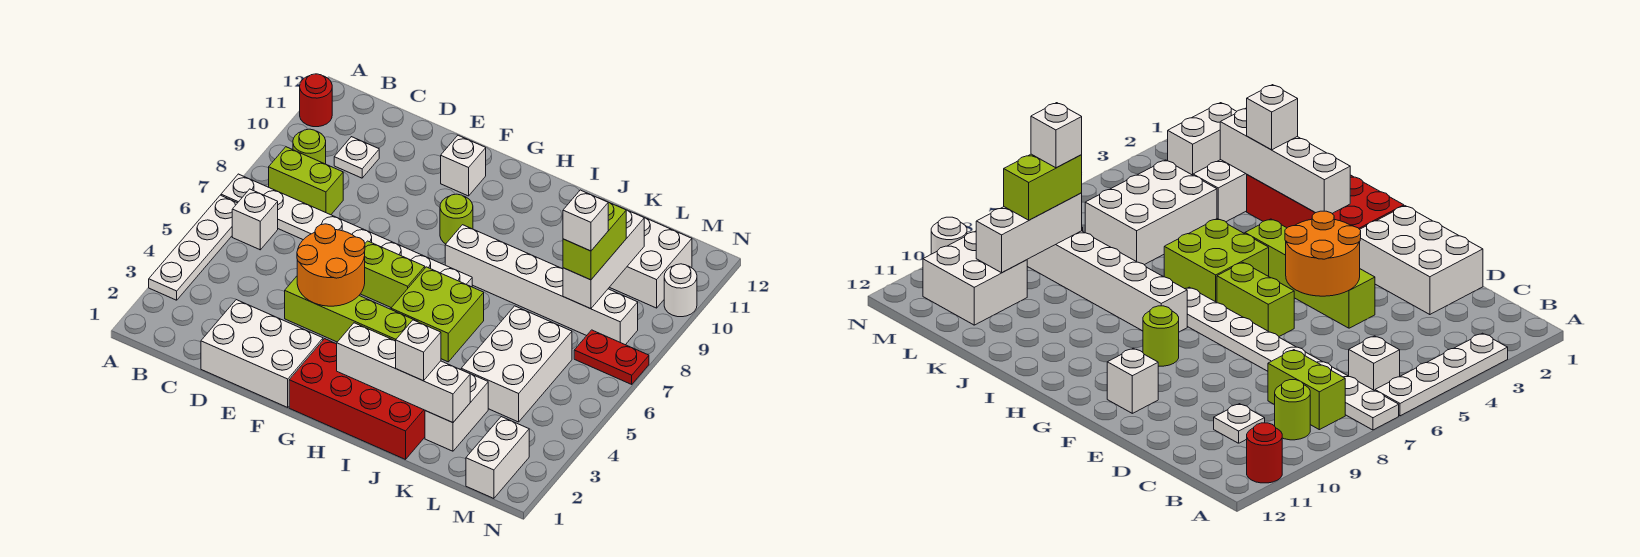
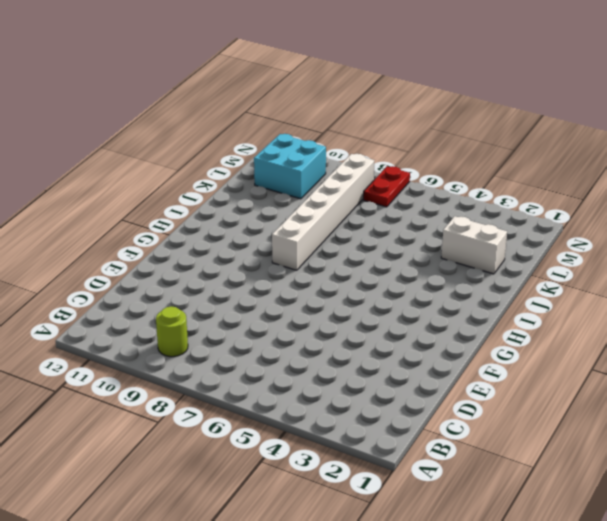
cyan brick L10:M11 level 1 -> white brick L10:M11 level 1
none -> white plate A3:A6 level 1
none -> white plate A7:H7 level 1
none -> red round brick A11 level 1

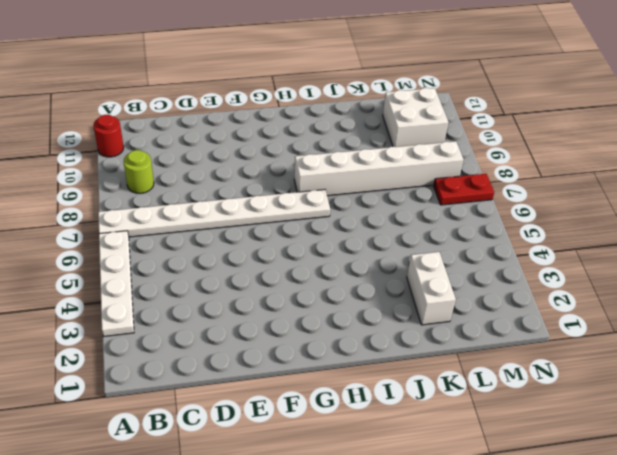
none -> white brick B6 level 1
none -> lime brick B8:C8 level 1
none -> white plate C10 level 1

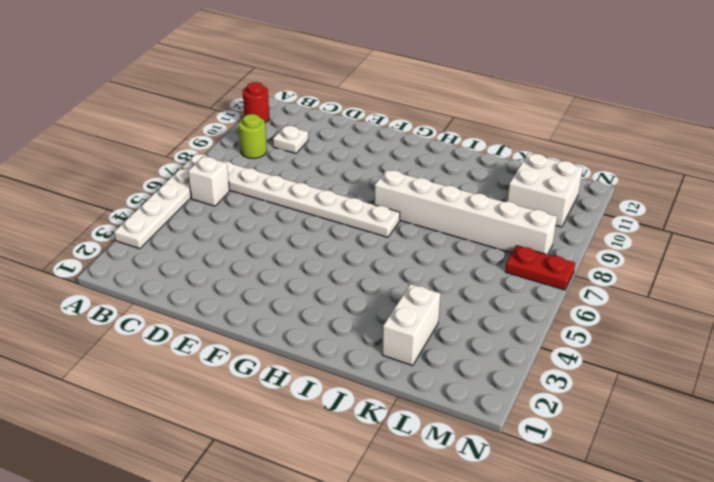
none -> lime brick B8:C8 level 1
none -> white brick D1:F2 level 1
none -> lime brick E4:H4 level 1

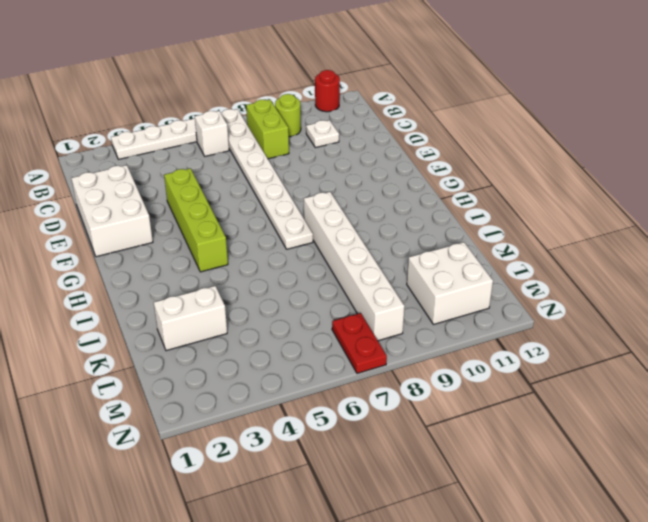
none -> lime brick F6:G6 level 1
none -> white brick F11 level 1
none -> red brick G1:J2 level 1

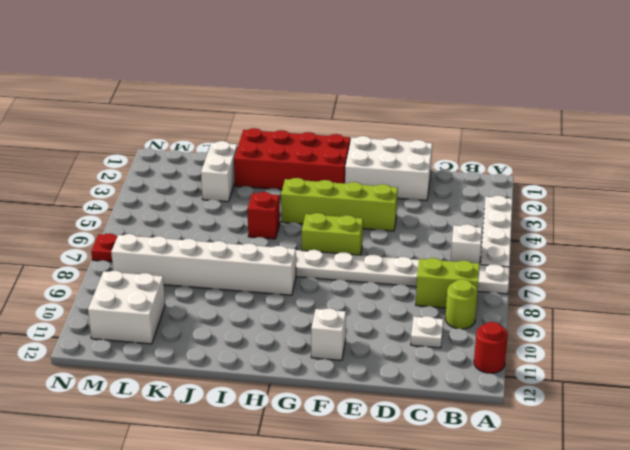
red brick I5 level 1 -> lime brick H5:I6 level 1
none -> lime round brick G9 level 1
none -> white brick K4:L6 level 1
none -> white brick M1:M2 level 1

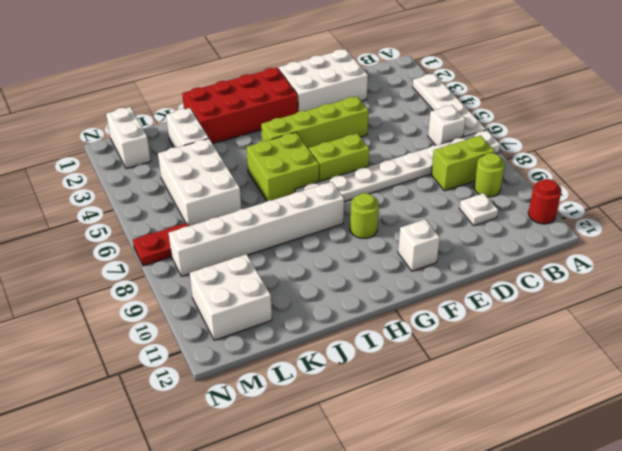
none -> white round brick N10 level 1
none -> orange round brick E4:F5 level 2
none -> white brick H2:K2 level 2

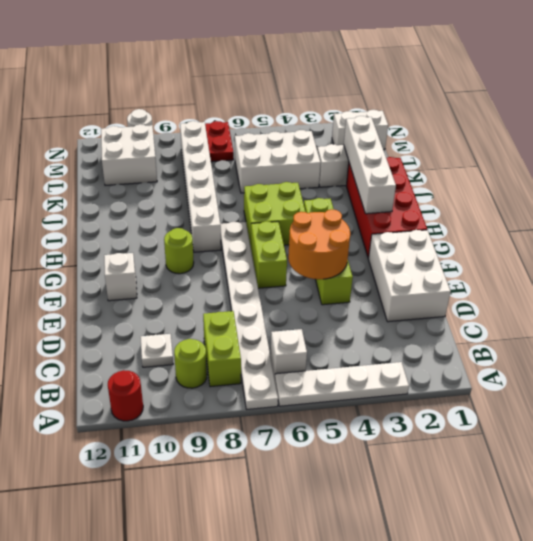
none -> white brick L8:L10 level 2
none -> white brick J2 level 3
none -> lime brick L8:L9 level 3

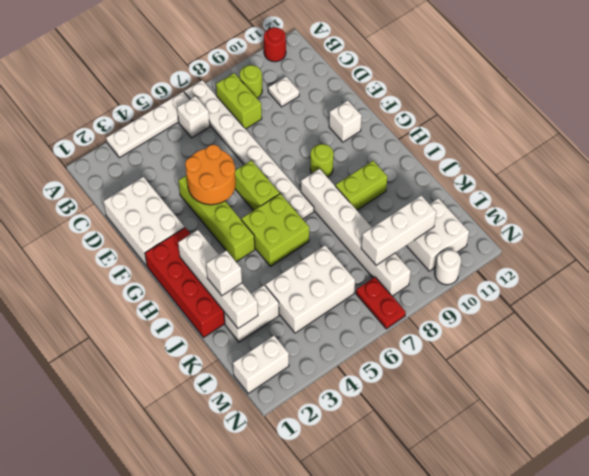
lime brick I9:I10 level 1 -> lime brick L8:L9 level 3
none -> white brick L8 level 4

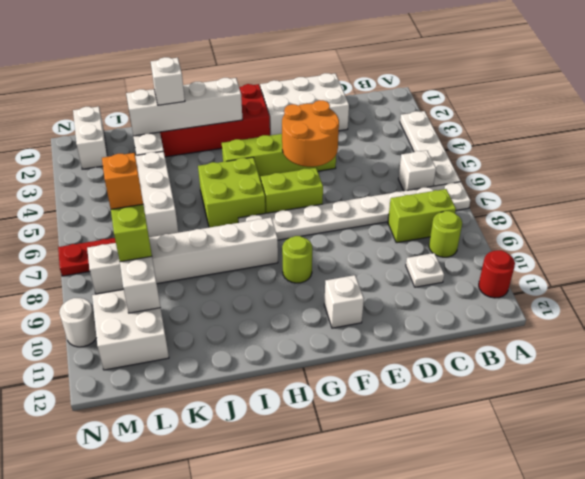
orange brick L8 level 4 -> white brick L8 level 4

